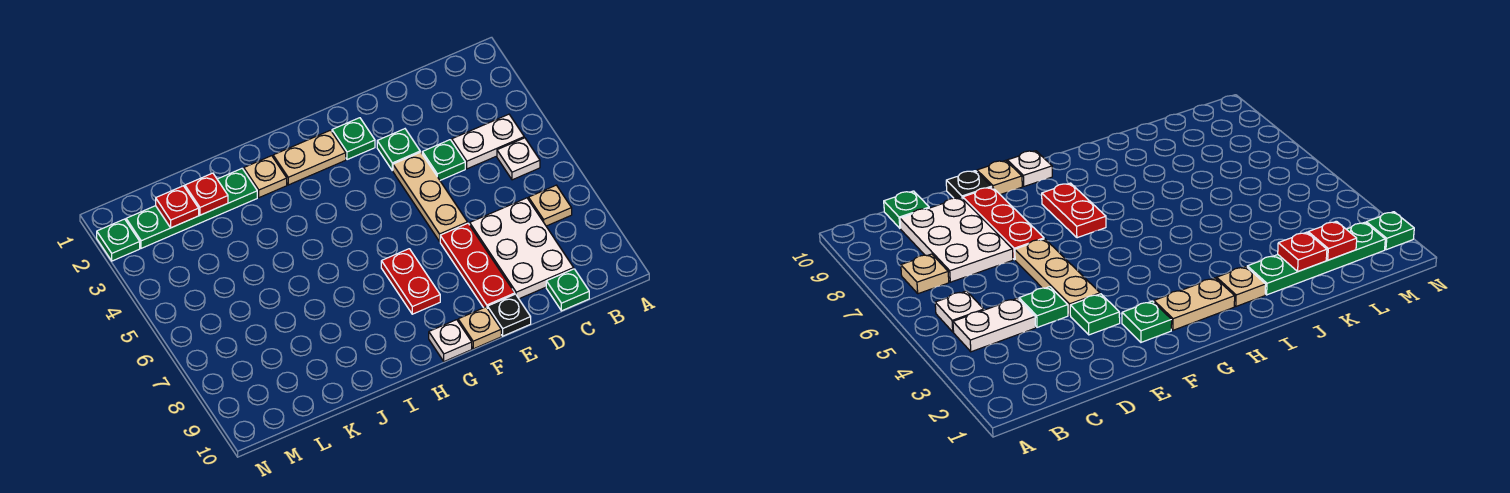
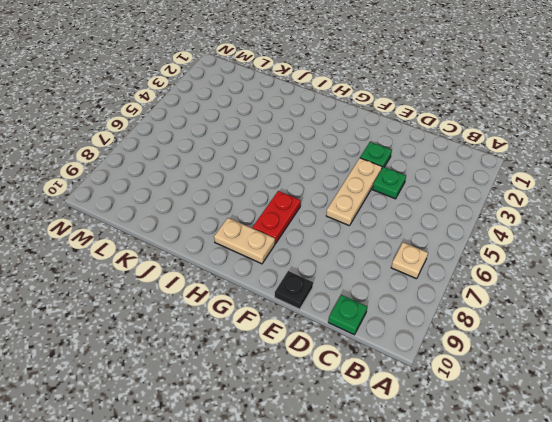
tan plate G9:H9 level 1 -> tan plate G2:H2 level 1
none -> white plate B4:C4 level 1
none -> white plate B5 level 1
none -> white plate C7:D9 level 1

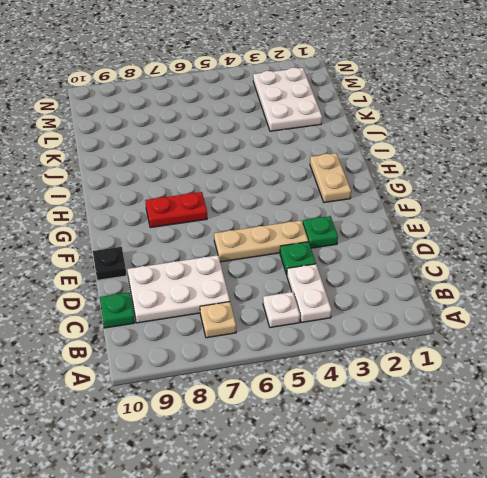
white plate K2:M3 level 1 -> green plate J2:M2 level 1
none -> red plate E7:E9 level 1
none -> green plate F2 level 1
none -> tan plate F10 level 1

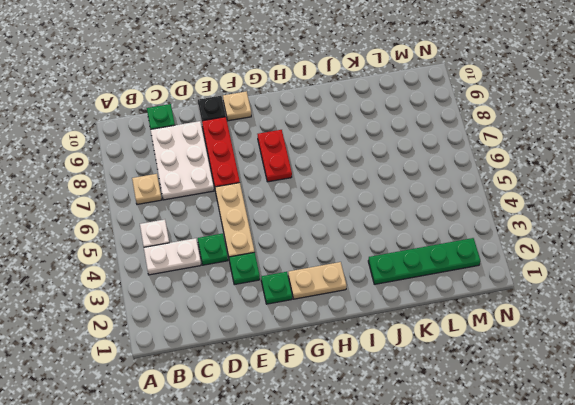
none -> white plate G10 level 1
none -> tan plate I2 level 1
none -> green plate N2 level 1

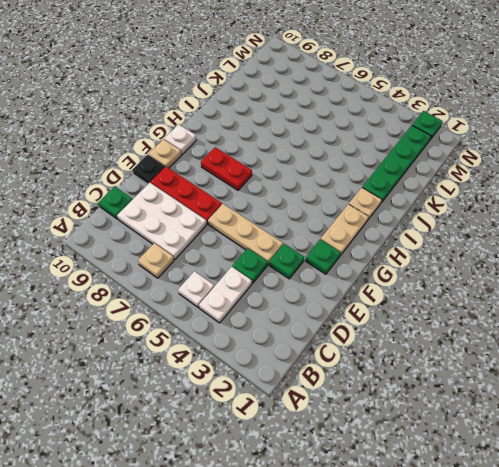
none -> red plate K2 level 2
none -> red plate L2 level 2

